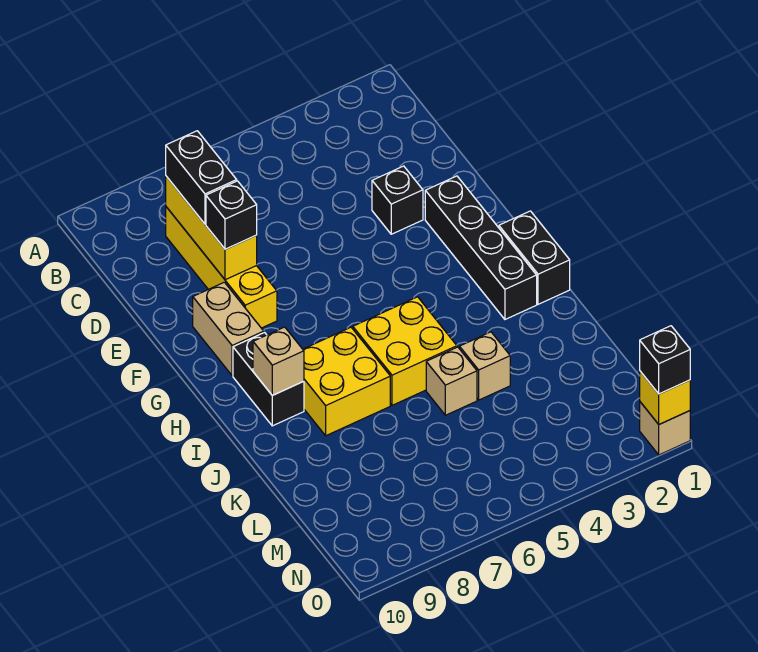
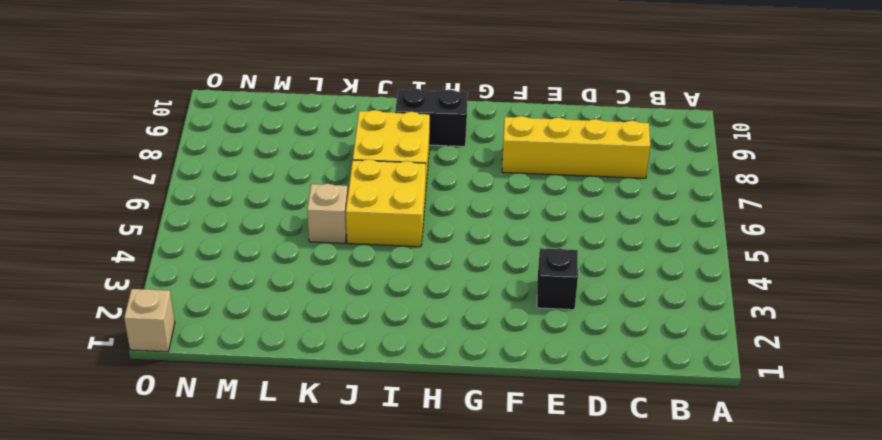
none -> black brick F2:I2 level 1
none -> tan brick F9:G9 level 1
none -> black brick H1:I1 level 1

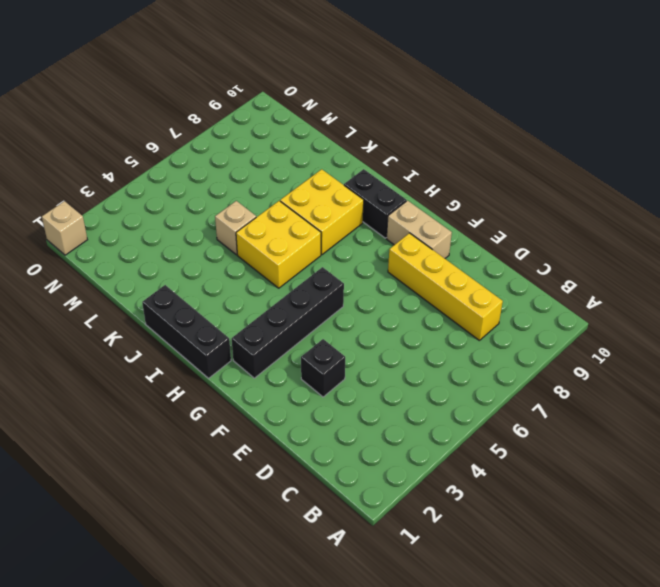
black brick G2:G5 level 1 -> black brick F2:I2 level 1
black brick H1:J1 level 1 -> black brick H1:I1 level 1
none -> tan brick K4 level 1
none -> yellow brick C8:E8 level 2
none -> tan brick I9 level 2

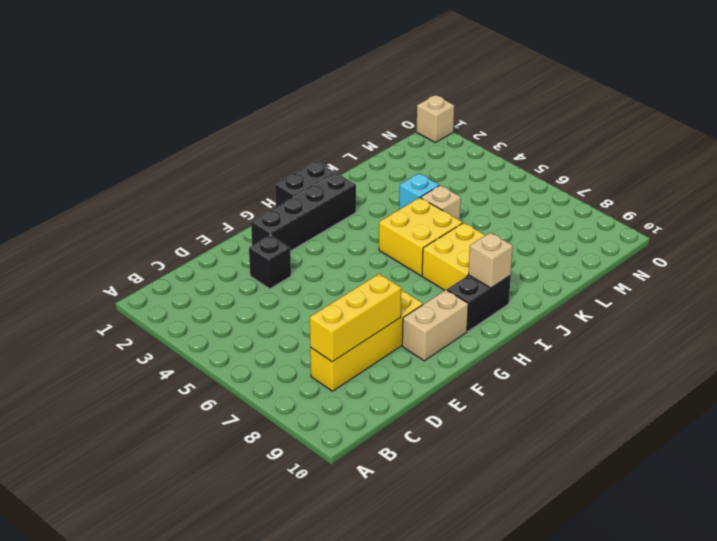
cyan brick K4 level 1 -> tan brick K4 level 1
none -> yellow brick O1 level 2
none -> black brick C8:D8 level 3
none -> black brick E8 level 3

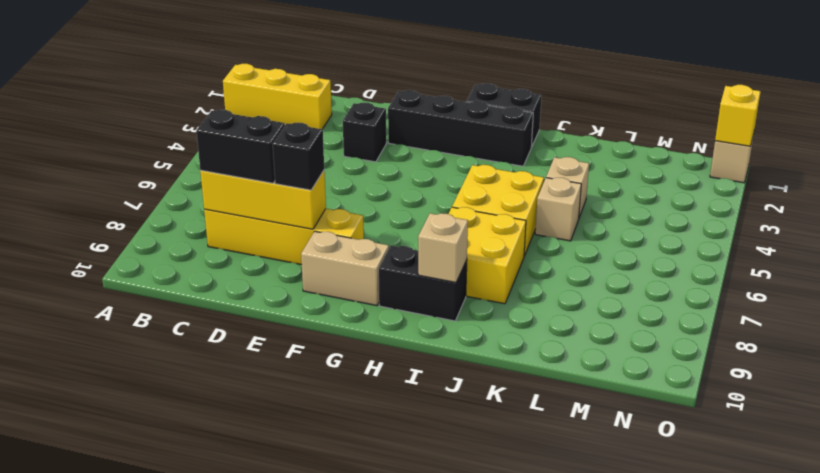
yellow brick A2:C2 level 1 -> none
none -> black brick O1 level 3

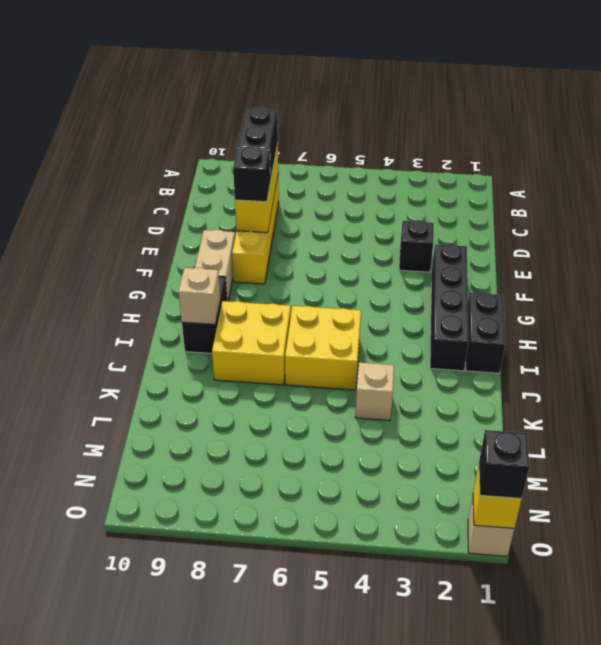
none -> tan brick K5 level 1

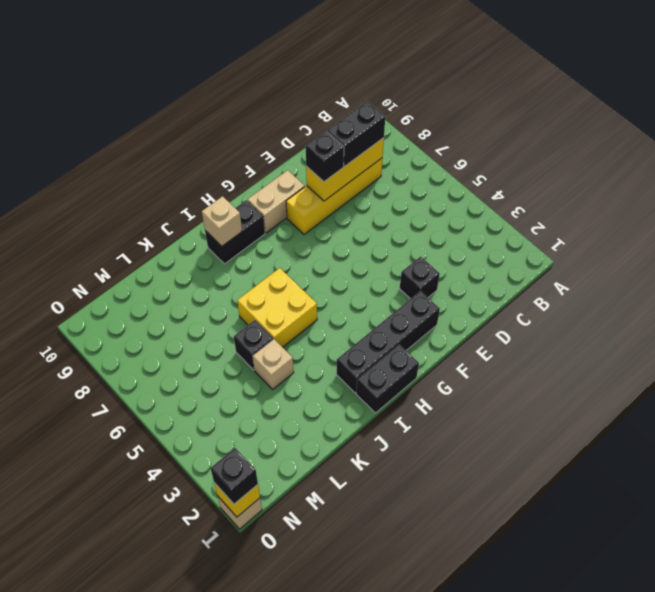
black brick K5 level 1 -> tan brick K5 level 1
none -> yellow brick I7:J8 level 1

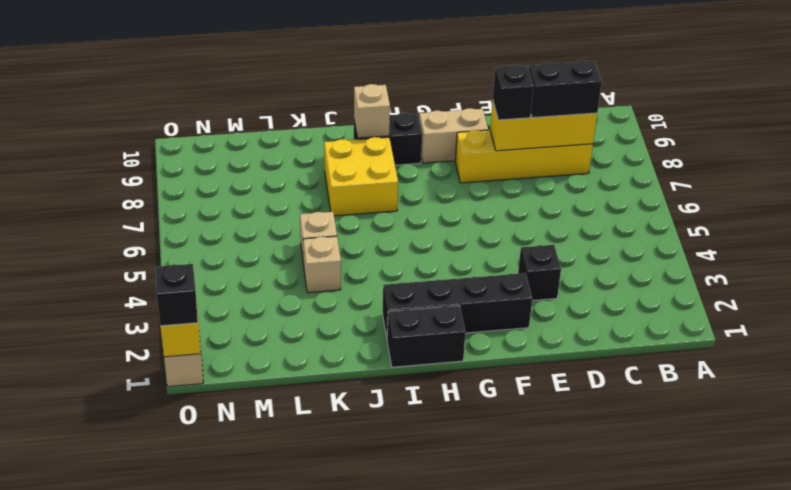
none -> yellow brick I5:J6 level 1

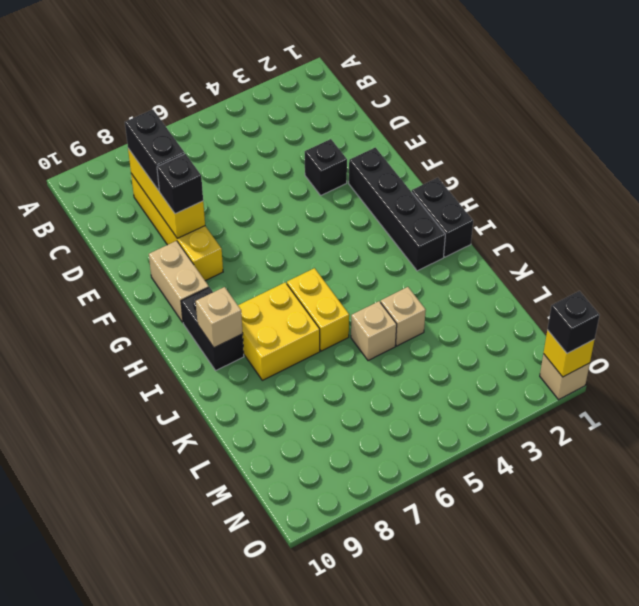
yellow brick I6:J6 level 1 -> yellow brick I5:J6 level 1

